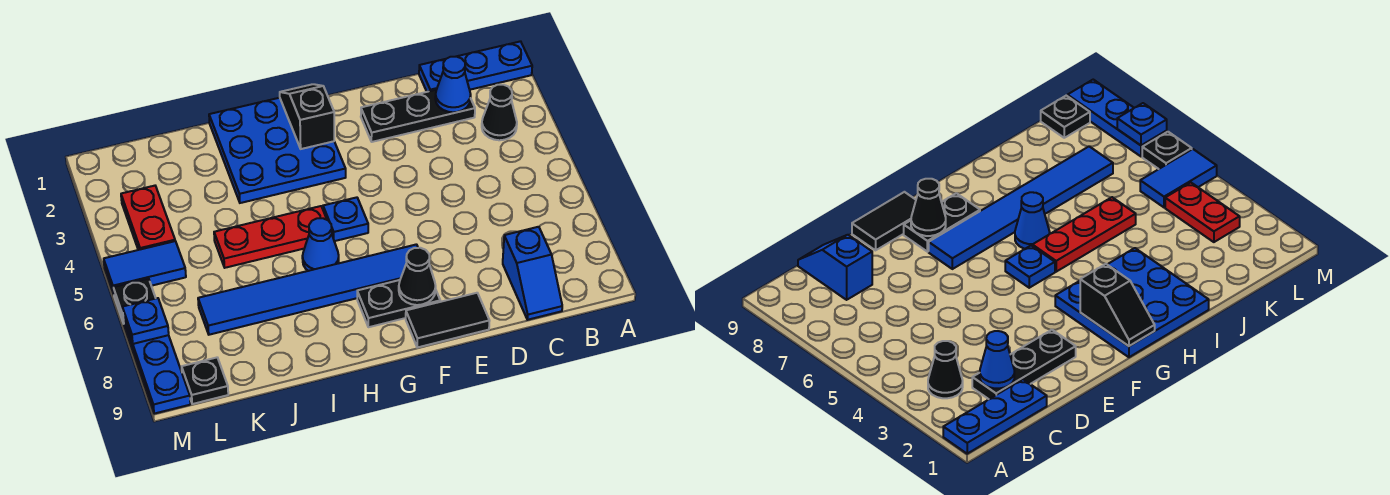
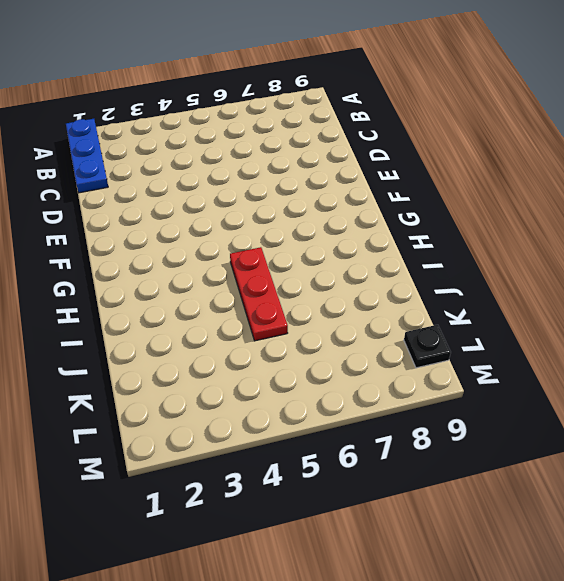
none -> black cone B3 level 1
none -> black plate C2:E2 level 1
none -> blue slope C8:C9 level 1 top 8

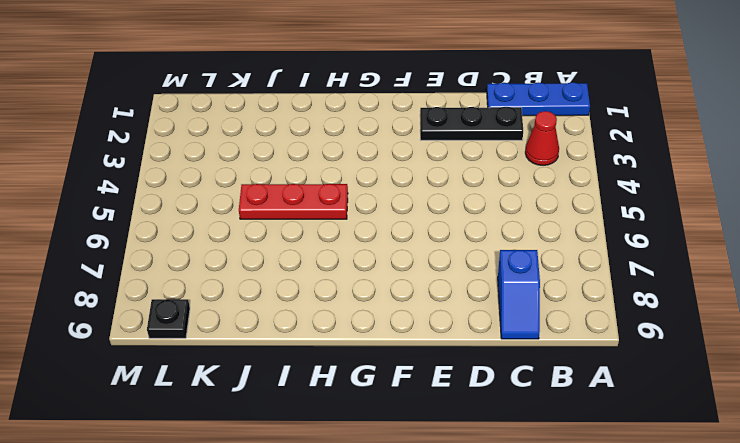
red cone B3 level 1 -> black cone B3 level 1
none -> black tile E9:F9 level 1
none -> blue tile F7:K7 level 1
none -> black plate F8:G8 level 1

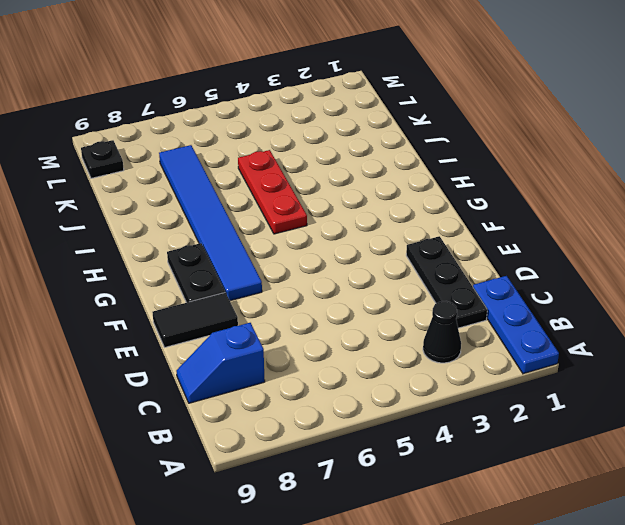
black tile E8:E9 level 1 -> black tile E9:F9 level 1
none -> blue plate G1:I3 level 1
none -> blue plate G5 level 1
none -> blue cone H6 level 1

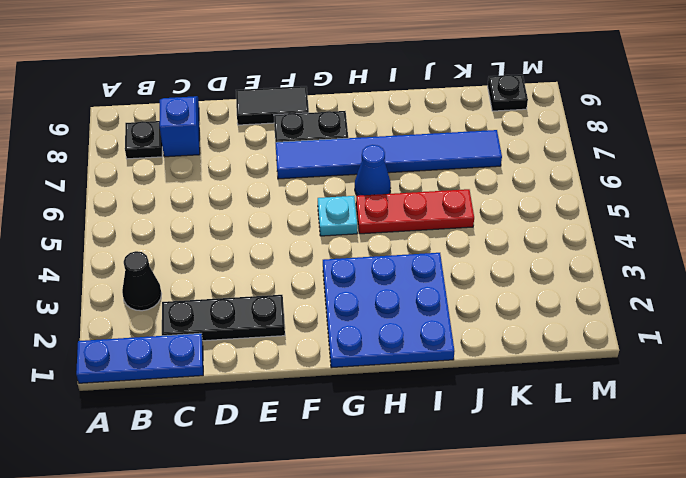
black plate B8 level 1 -> black plate M6 level 1
cyan plate G5 level 1 -> blue plate G5 level 1
none -> red plate L3:L4 level 1
none -> blue tile L5:M5 level 1
none -> blue plate M7:M9 level 1

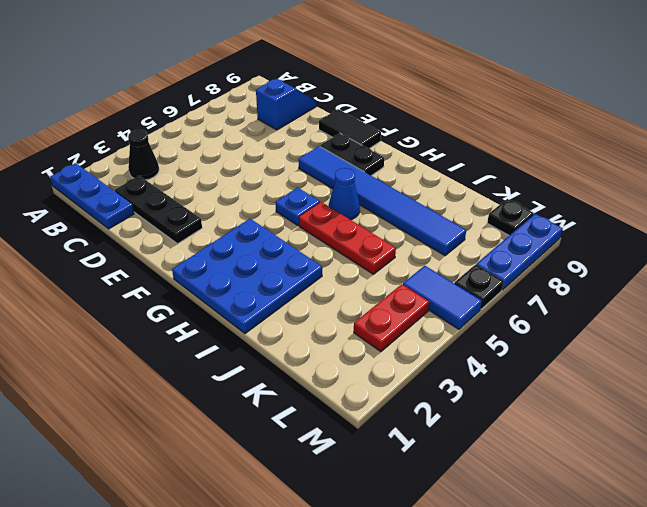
none -> blue cone C2 level 2
none -> black cone F8 level 2
none -> black slope G1:G2 level 2 top 2

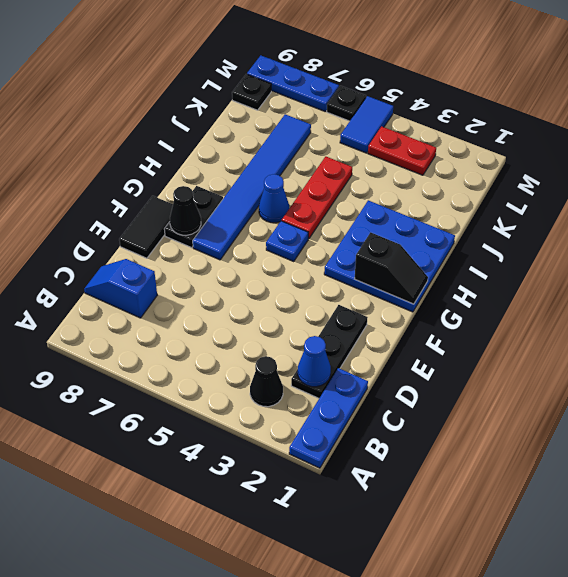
none -> blue plate M7 level 2

